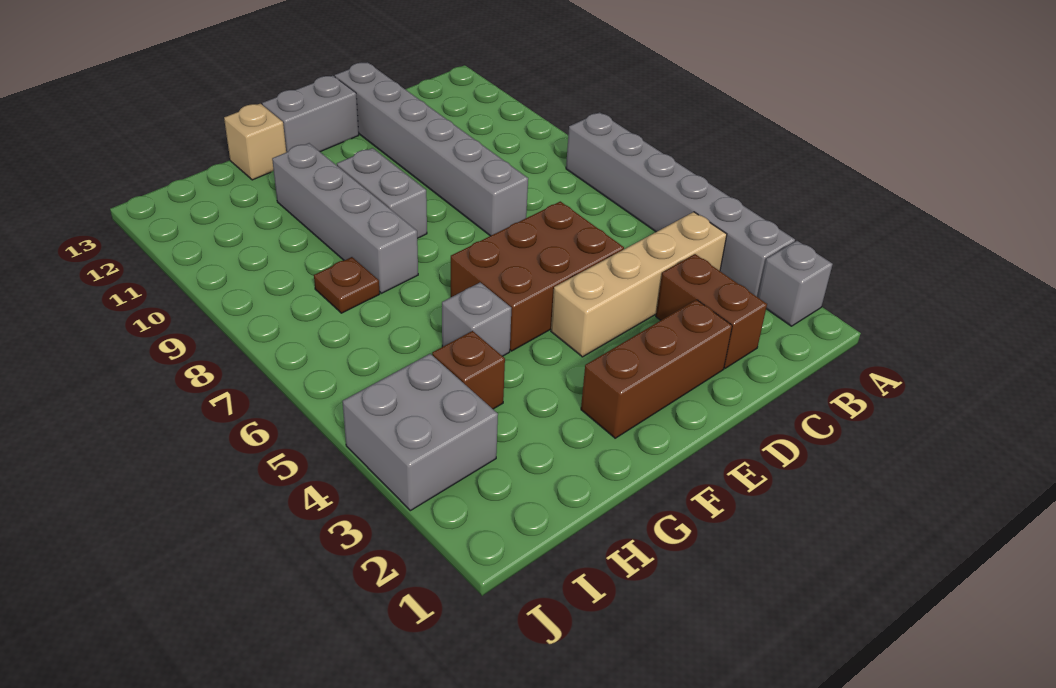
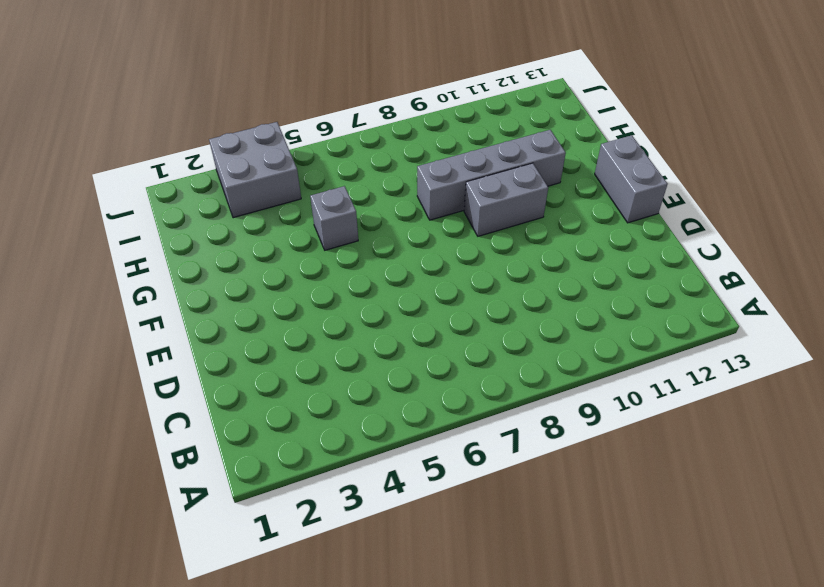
none -> grey brick A2 level 1
none -> grey brick A3:A8 level 1
none -> tan brick B4:E4 level 1

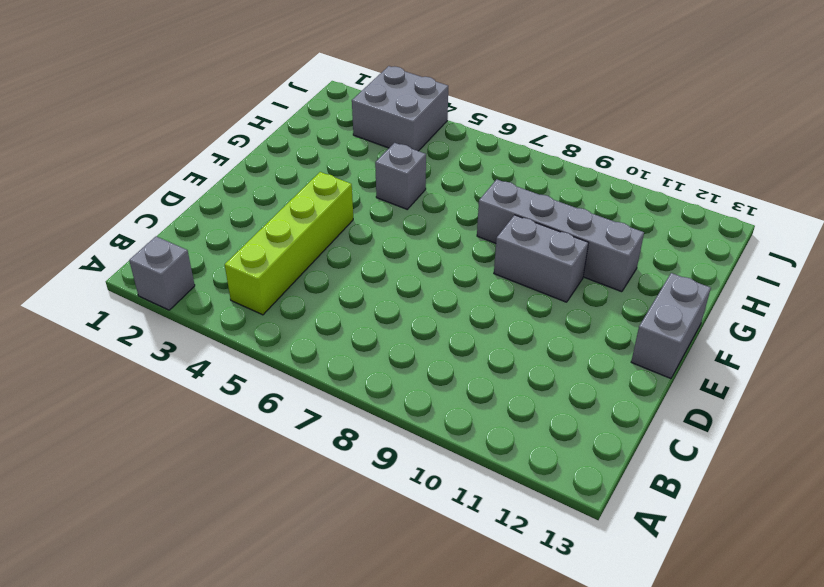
lime brick B4:E4 level 1 -> tan brick B4:E4 level 1
none -> grey brick A3:A8 level 1
none -> brown brick C2:C3 level 1
none -> brown brick D2:F2 level 1

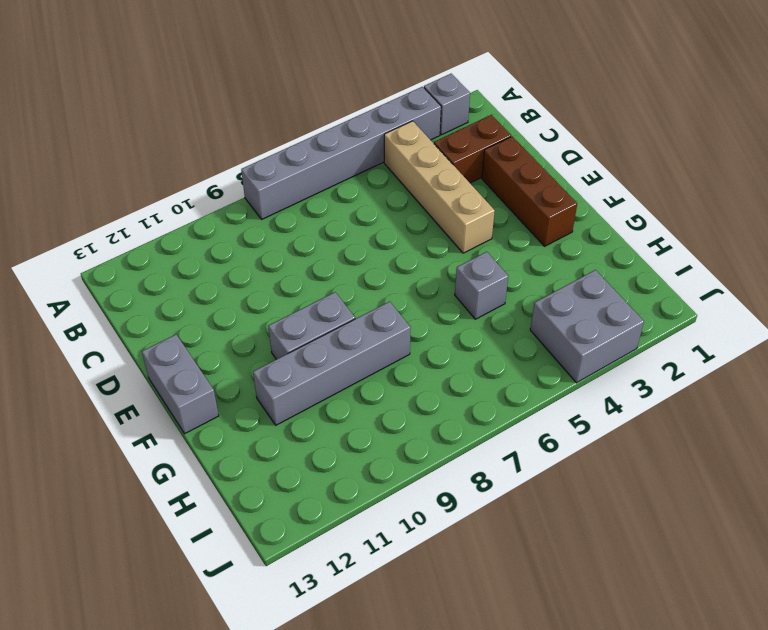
none -> brown brick D5:F6 level 1
none -> grey brick D8:D13 level 1
none -> tan brick G13 level 1

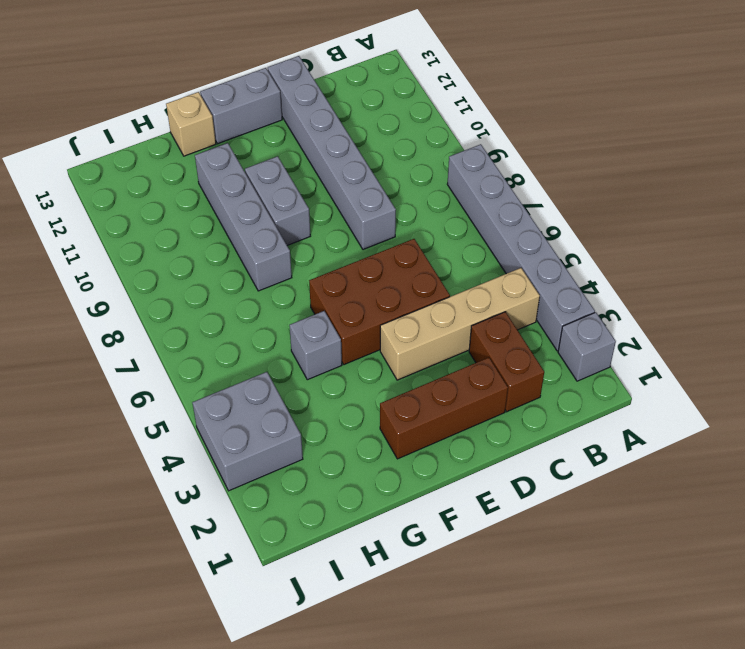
none -> brown brick H4 level 1
none -> brown plate H8 level 1

